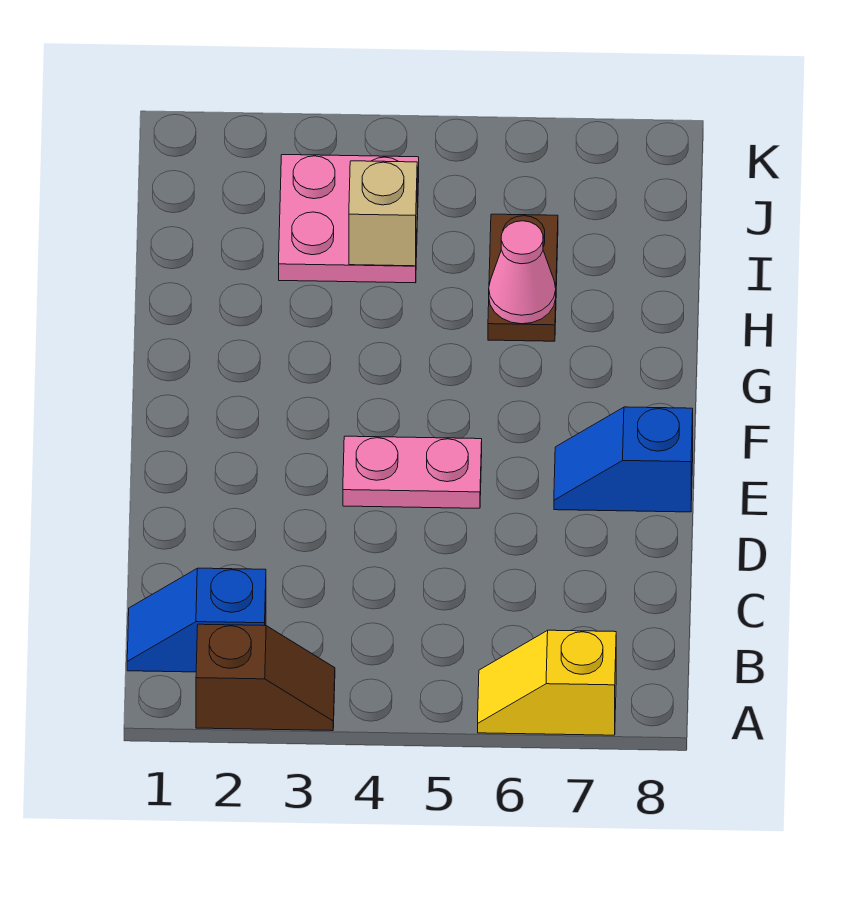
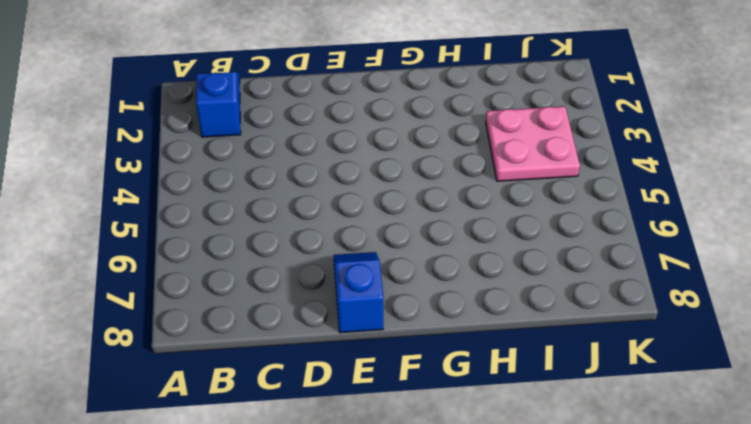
none -> brown slope A2:A3 level 1 top 2
none -> yellow slope A6:A7 level 1 top 7

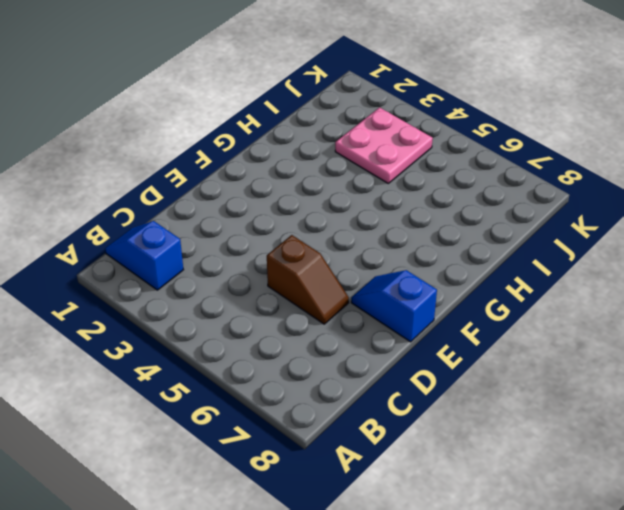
brown slope D5:D6 level 1 top 5 -> brown slope A2:A3 level 1 top 2
none -> yellow slope A6:A7 level 1 top 7
none -> pink plate E4:E5 level 1

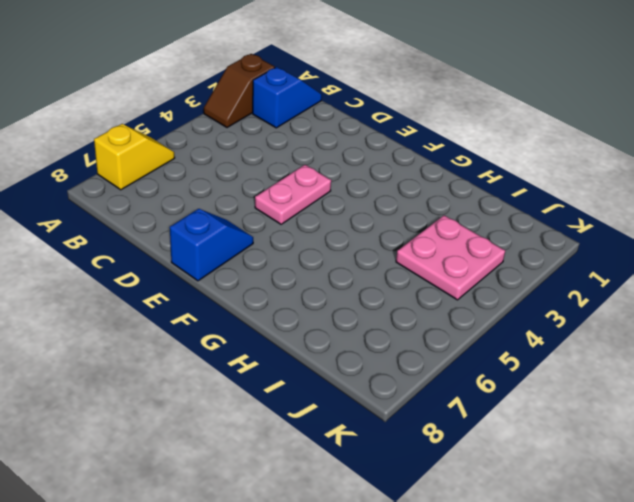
none -> brown plate H6:I6 level 1
none -> pink cone H6 level 2

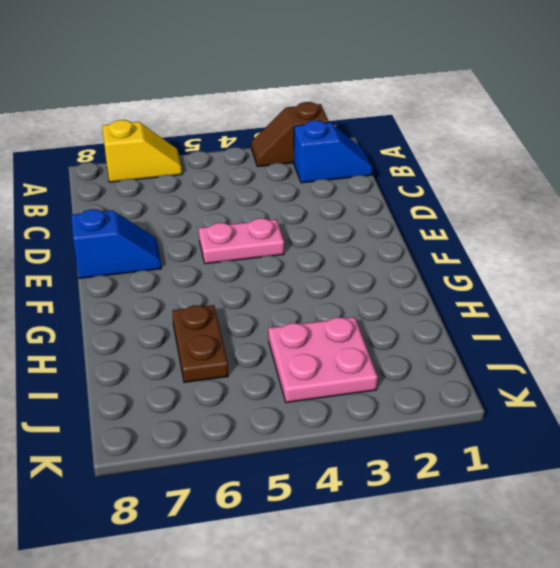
none -> pink cone H6 level 2
none -> tan brick I4 level 2

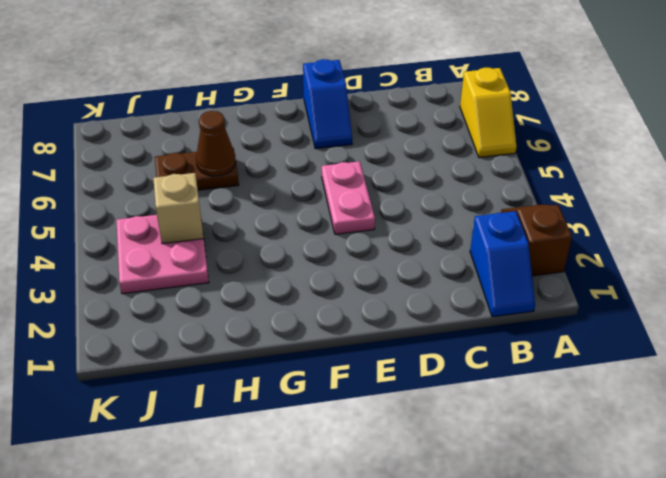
brown cone H6 level 2 -> pink cone H6 level 2

